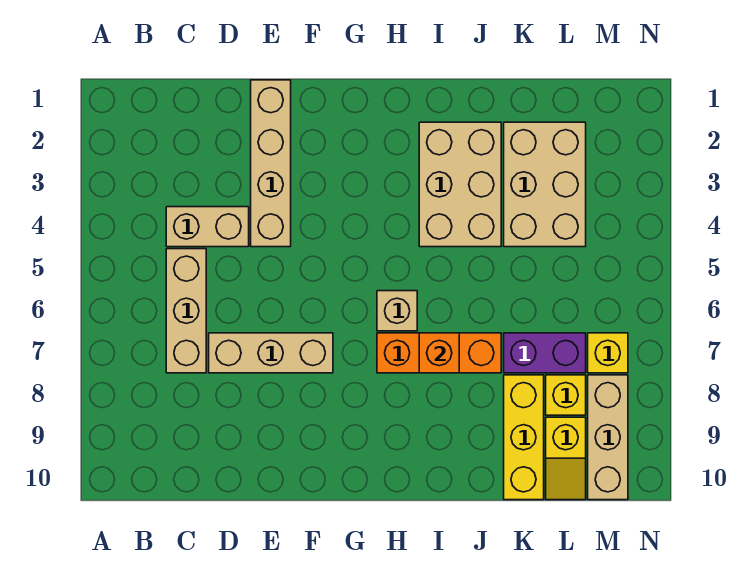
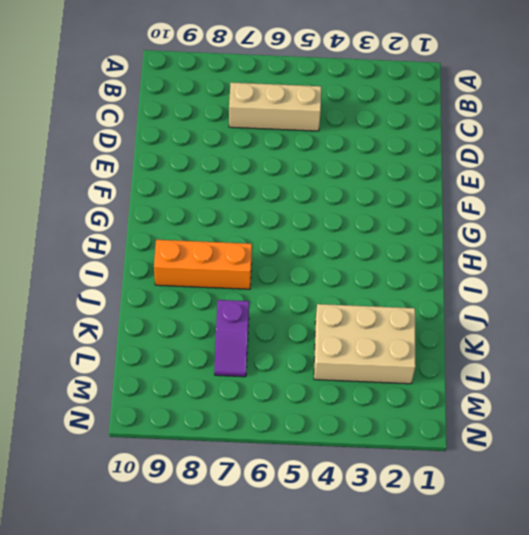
orange brick I7:I9 level 1 -> orange brick H7:J7 level 1
purple slope K7:L7 level 1 top K -> purple brick K7:L7 level 1
none -> tan brick C4:D4 level 1
none -> tan brick D7:F7 level 1
none -> tan brick E1:E4 level 1

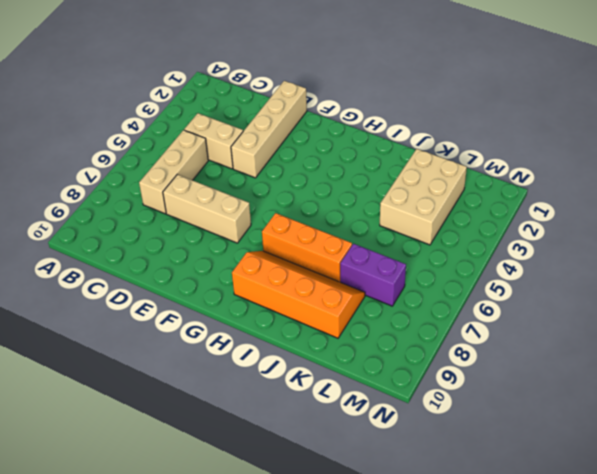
orange slope H8:K9 level 1 top 9 -> yellow brick K8:K10 level 1
none -> tan brick H6 level 1
none -> tan brick I2:J4 level 1
none -> yellow brick L8 level 1

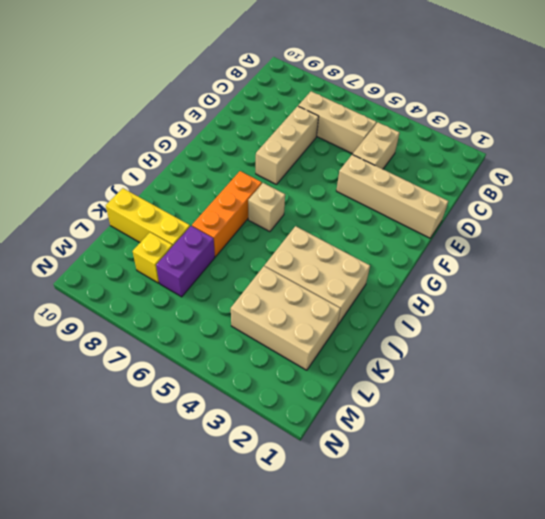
none -> yellow slope L9:L10 level 1 top 9
none -> yellow brick M7 level 1
none -> tan brick M8:M10 level 1

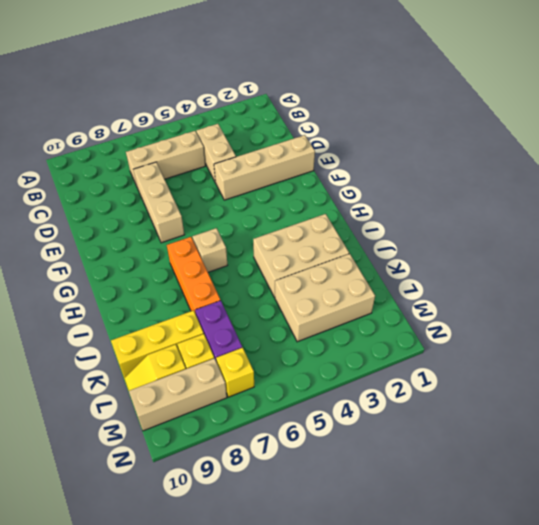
none -> orange brick I7 level 2

